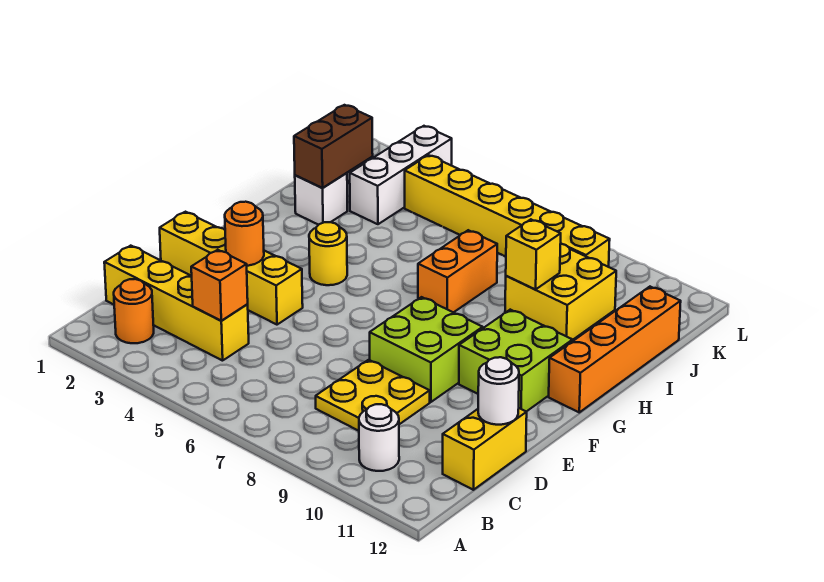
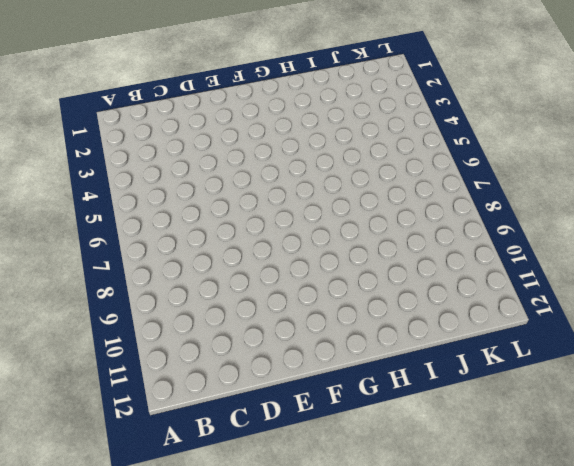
none -> orange round brick B2 level 1
none -> white round brick B10 level 1
none -> yellow brick C1:C4 level 1

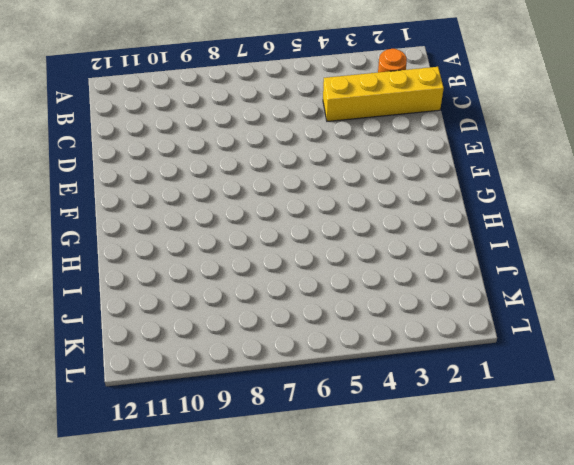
none -> white round brick B10 level 1
none -> yellow plate C8:D9 level 1
none -> yellow brick C12:D12 level 1

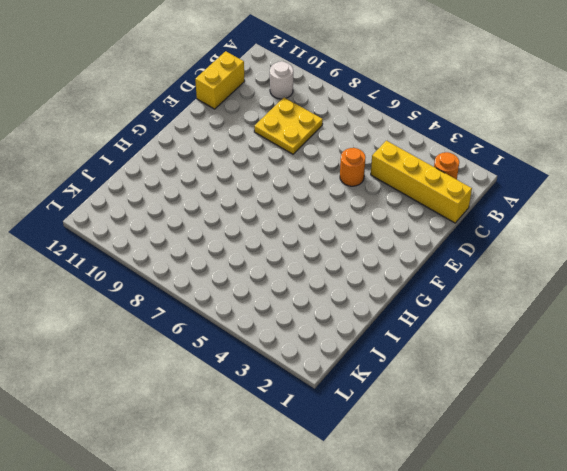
orange round brick D5 level 1 -> orange round brick E3 level 2
none -> yellow brick E1:E4 level 1
none -> lime brick E8:F9 level 1
none -> lime brick F10:G11 level 1

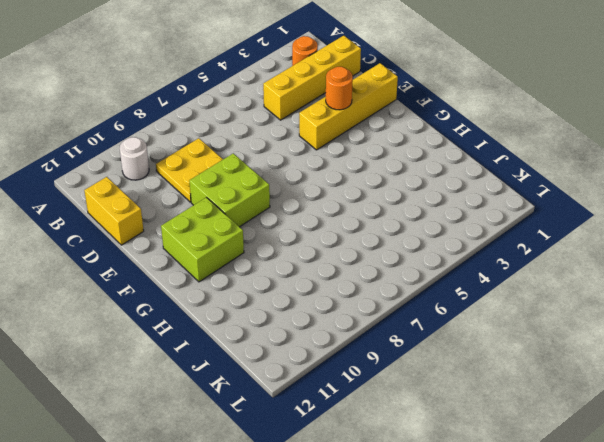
none -> yellow round brick G4 level 1
none -> orange brick G12:J12 level 1
none -> orange brick H7:I7 level 1

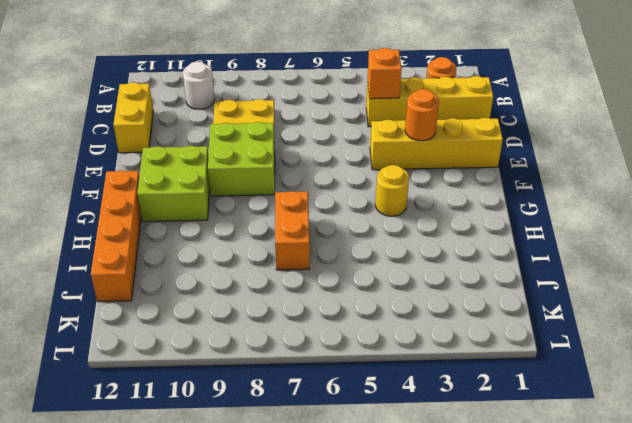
none -> white brick I2 level 1
none -> yellow brick I9:J10 level 1
none -> white brick J3:L3 level 1

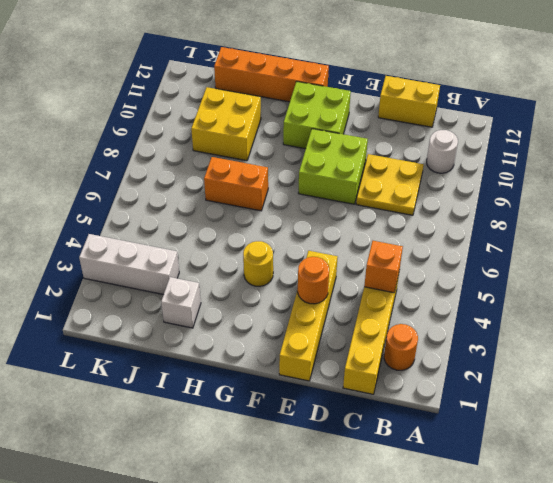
none -> yellow brick K4:K9 level 1
none -> white round brick D12 level 2
none -> brown brick I2:J2 level 2

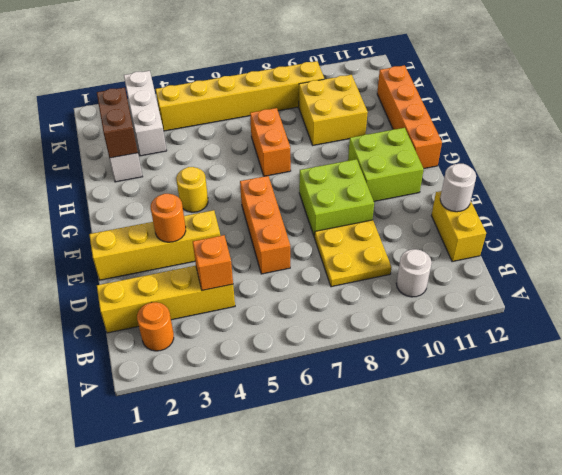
orange brick D6:F6 level 1 -> none
none -> yellow brick I9 level 2

